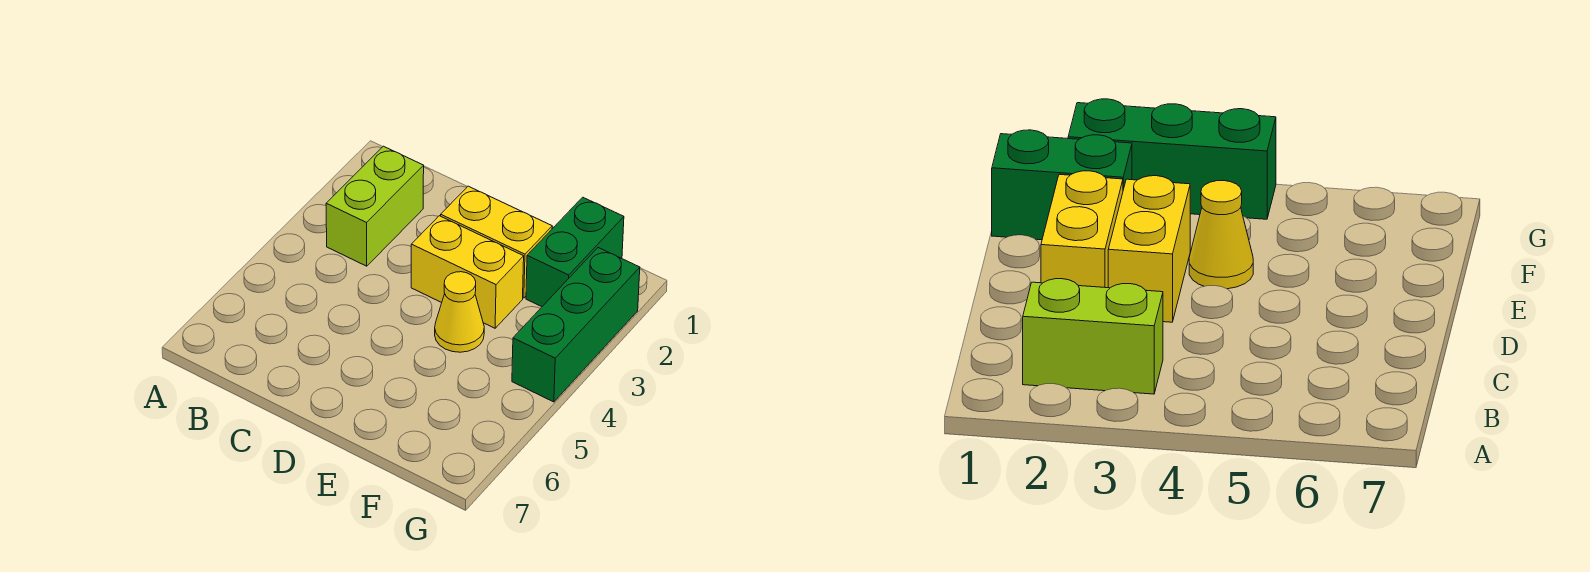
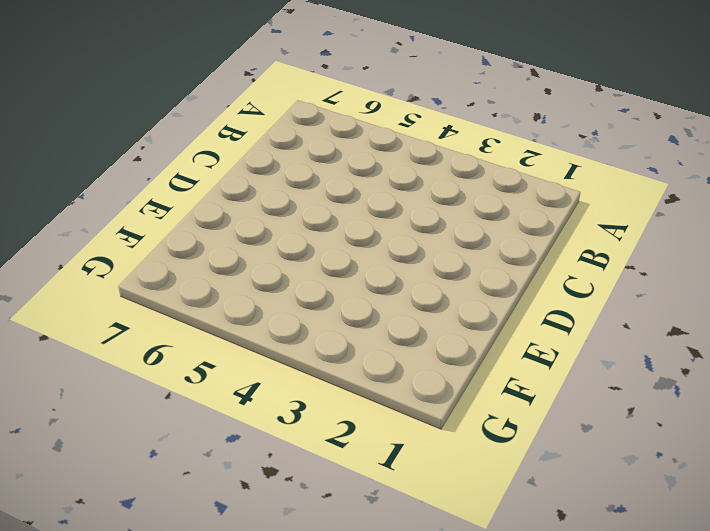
none -> lime brick B2:B3 level 1
none -> yellow brick D2:E2 level 1

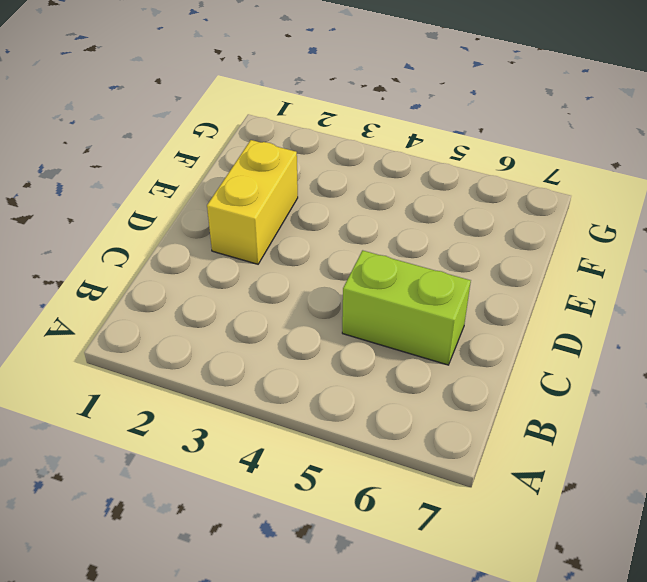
lime brick C5:C6 level 1 -> lime brick B2:B3 level 1
none -> yellow brick D3:E3 level 1
none -> yellow cone E4 level 1

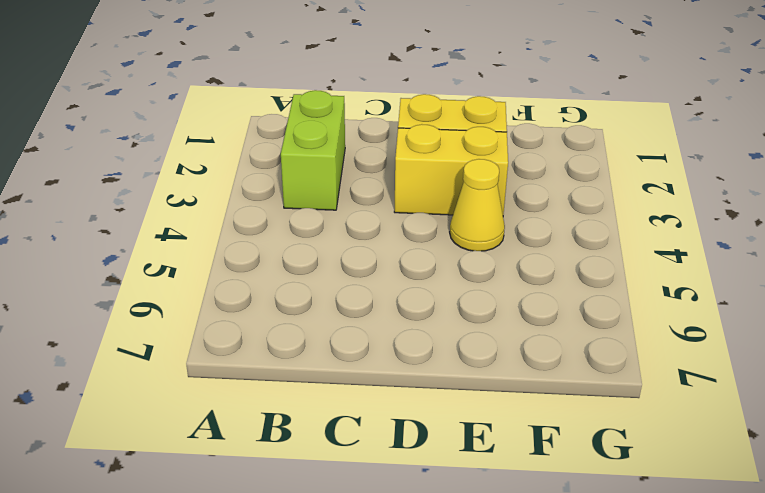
none -> green brick F1:F2 level 1
none -> green brick G2:G4 level 1

